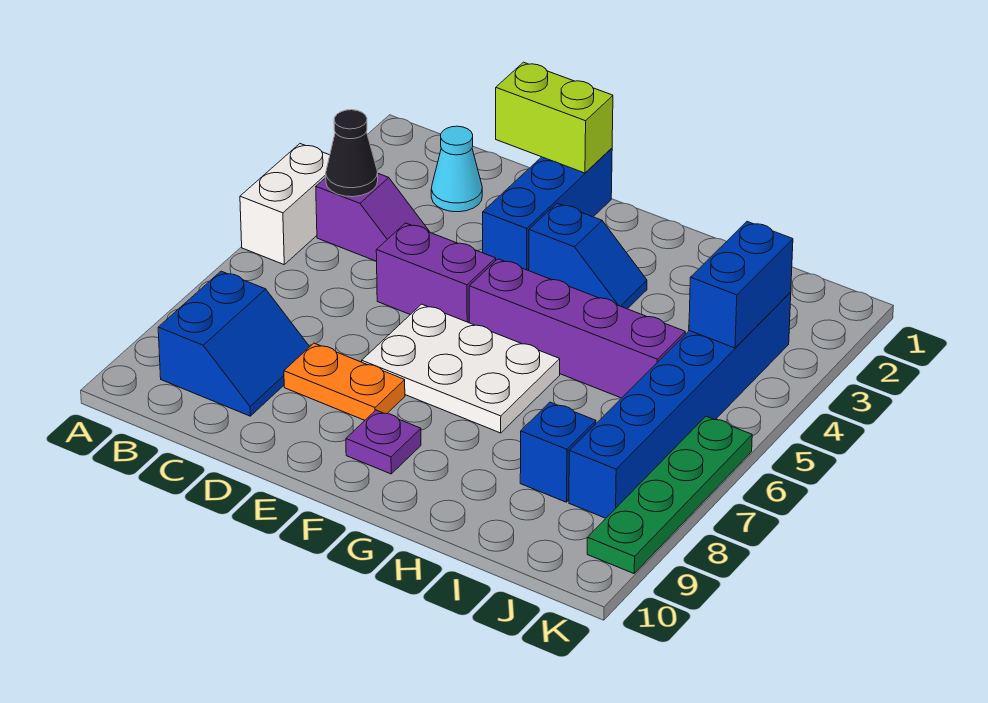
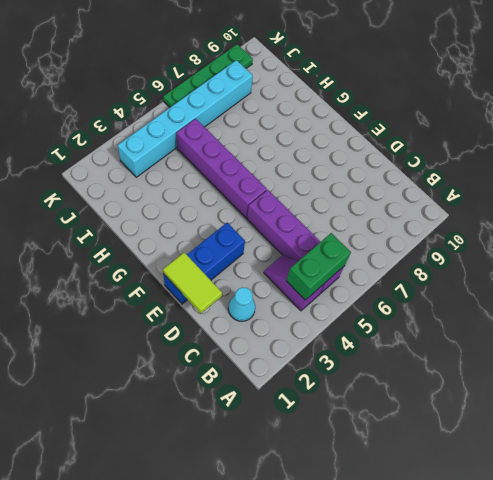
green brick B4:B5 level 2 -> black cone B4 level 2
purple brick B5:E5 level 1 -> purple brick D5:E5 level 1
lime tile D1:E1 level 2 -> lime brick D1:E1 level 2
cyan brick J3:J8 level 1 -> blue brick J3:J8 level 1
none -> white brick A4:A5 level 1
none -> blue slope B8:C9 level 1 top B
none -> orange plate D8:E8 level 1

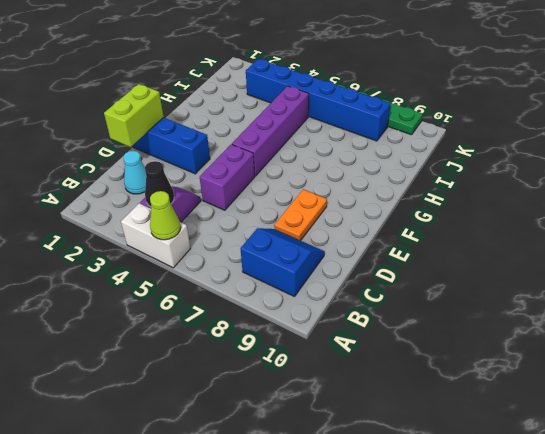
lime cone A5 level 2 -> none
none -> white plate E6:G7 level 1
none -> blue slope F3:G3 level 1 top F
none -> purple plate F9 level 1

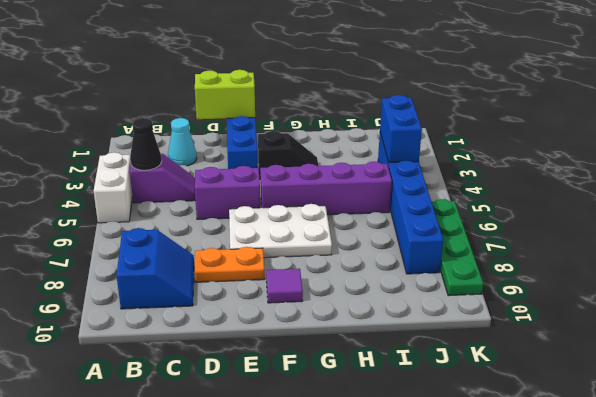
black slope F3:G3 level 1 top F -> blue slope F3:G3 level 1 top F
purple tile F9 level 1 -> purple plate F9 level 1
none -> blue brick I8 level 1

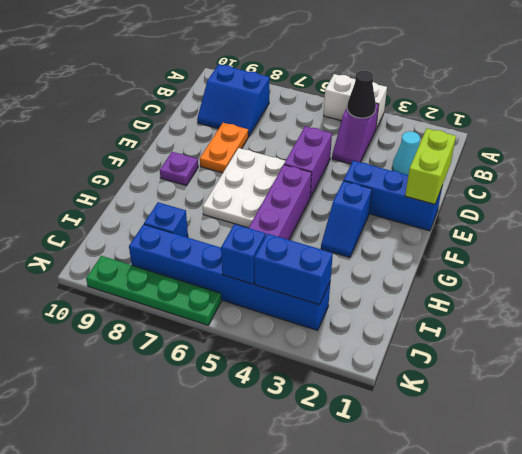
blue brick J5 level 2 -> none

